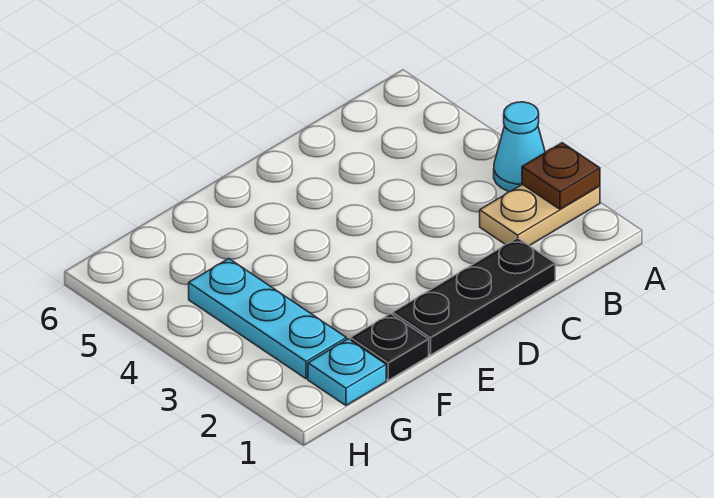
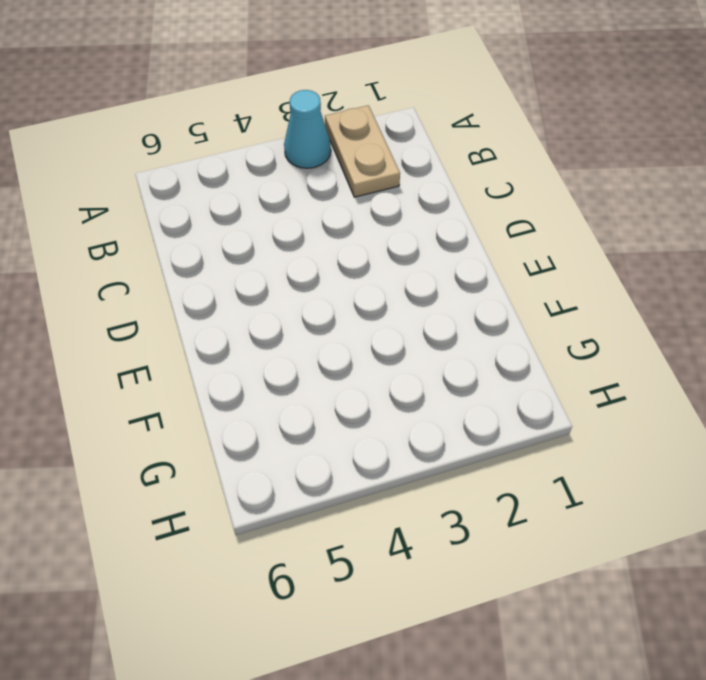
none -> black plate C1:E1 level 1
none -> black plate F1 level 1

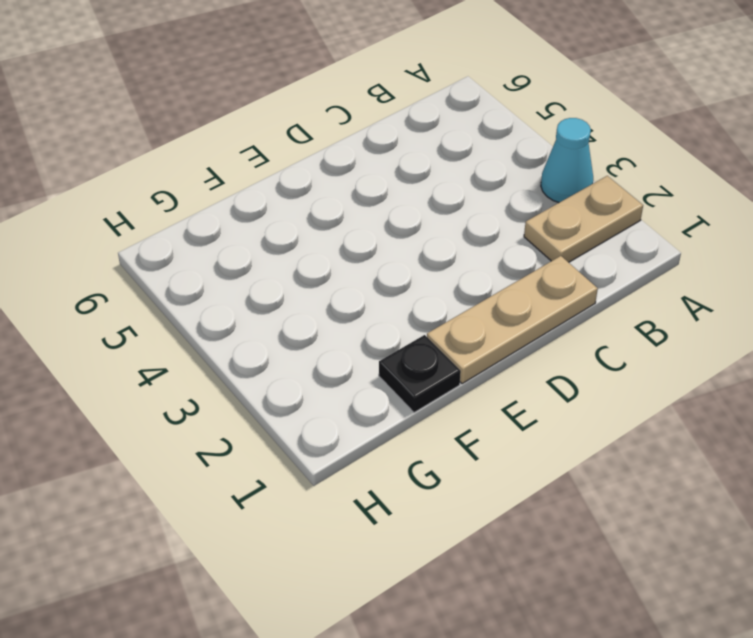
tan plate C1:E1 level 1 -> black plate C1:E1 level 1
none -> cyan plate G1 level 1
none -> cyan plate G2:G4 level 1

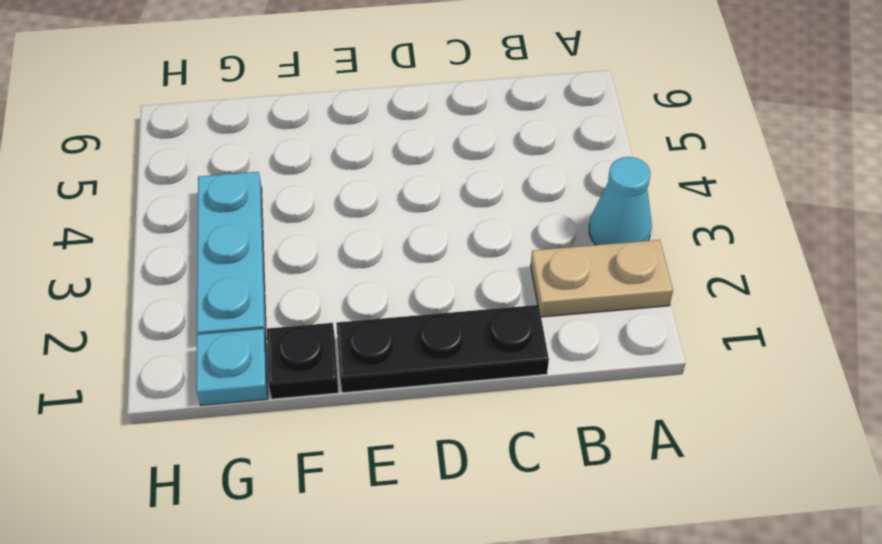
none -> brown plate A2 level 2

